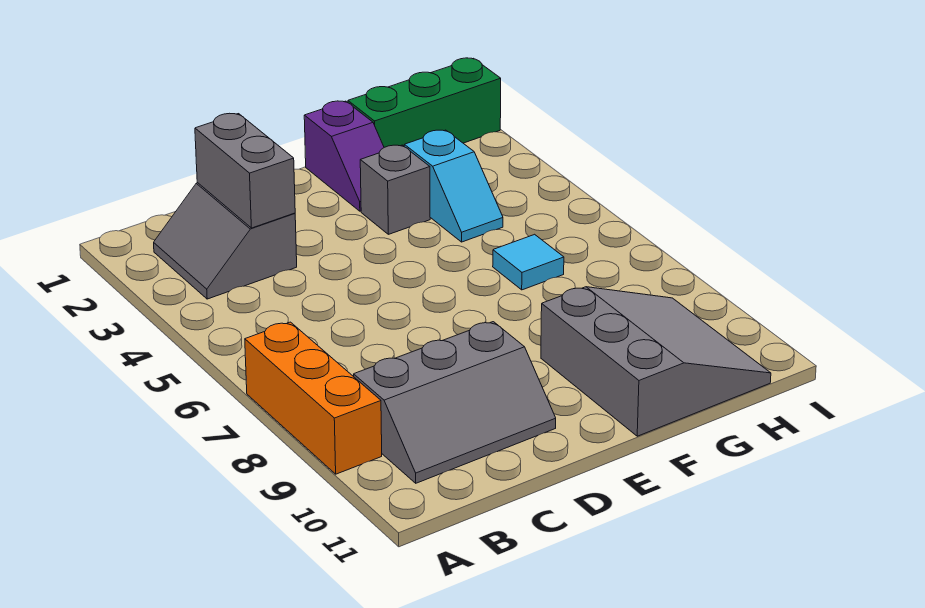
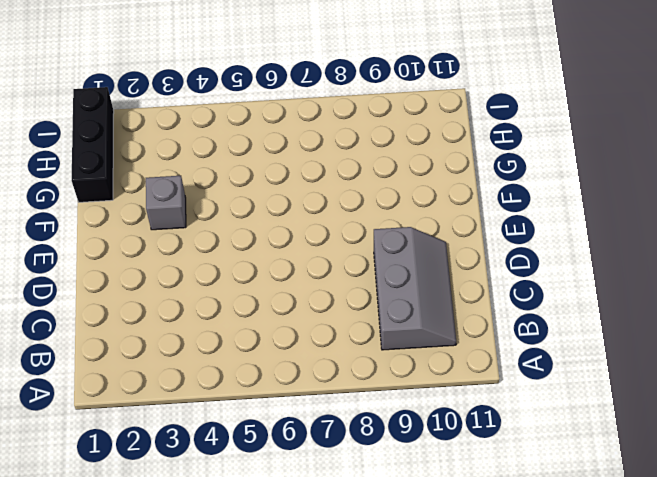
black brick G1:I1 level 1 -> green brick G1:I1 level 1
none -> orange brick A7:A9 level 1
none -> grey slope B2:C3 level 1 top C

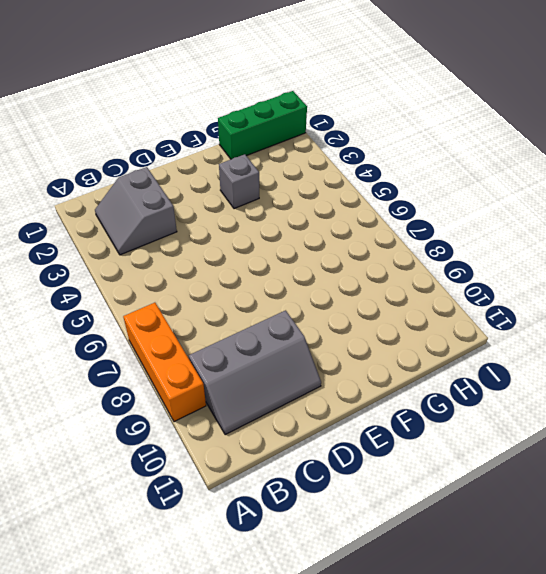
none -> purple slope F1:F2 level 1 top 1
none -> grey slope F9:H11 level 1 top F

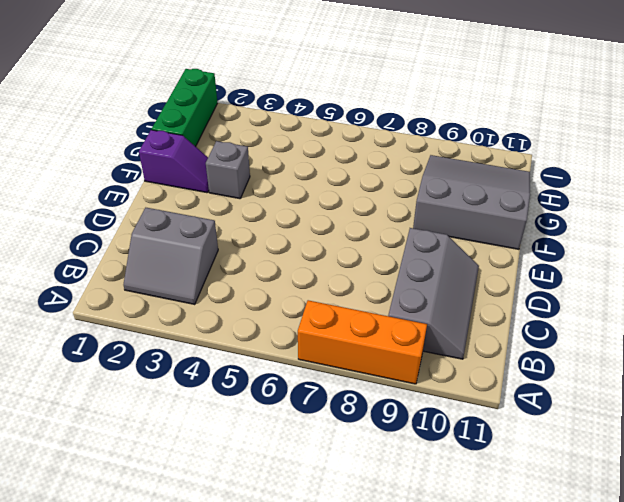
none -> cyan slope G3:G4 level 1 top 3
none -> cyan tile G6 level 1

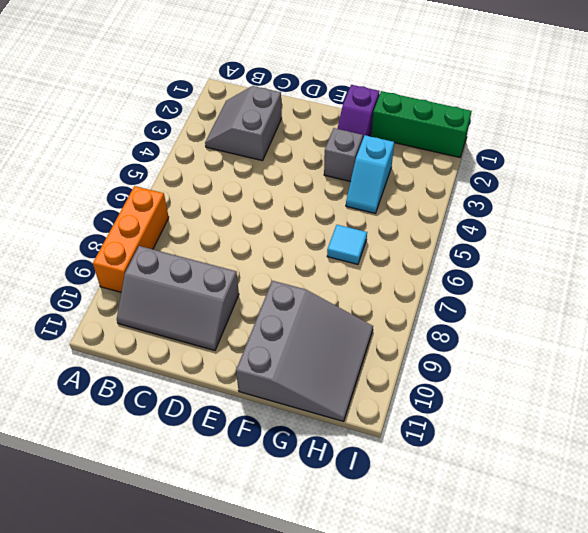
none -> grey brick C2:C3 level 2

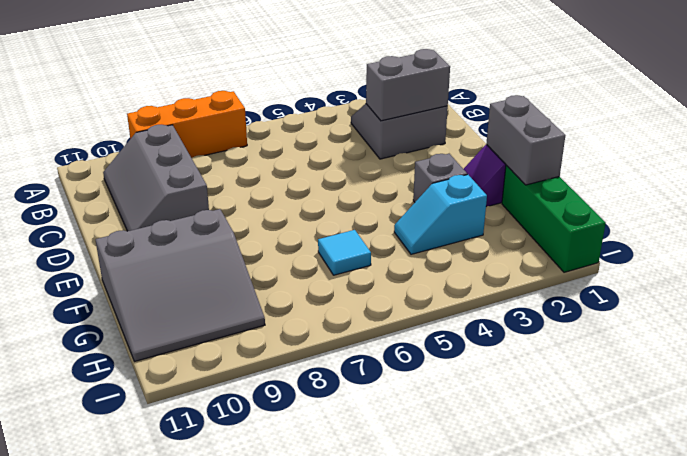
grey brick F1:G1 level 2 -> none

